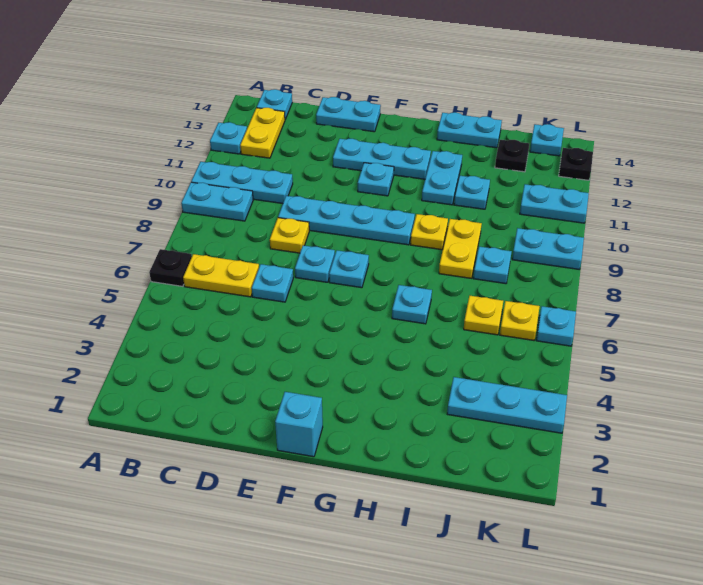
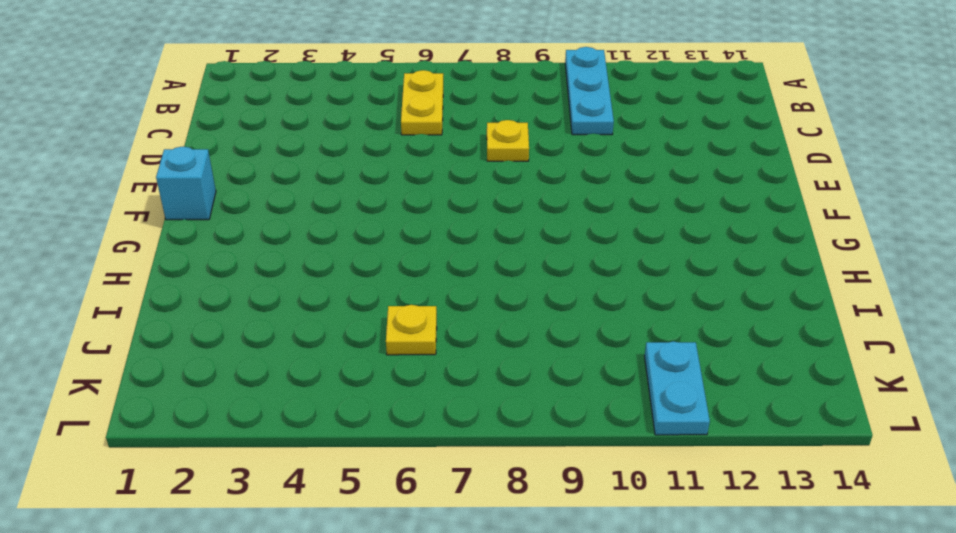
none -> black plate A6 level 1
none -> cyan plate A9:B9 level 1
none -> cyan plate A12 level 1
none -> yellow plate B12:B13 level 1

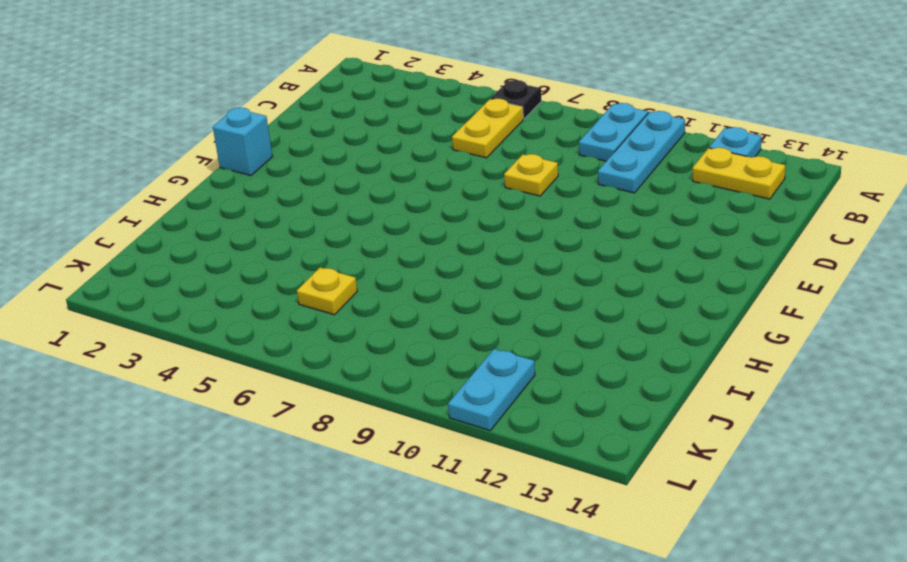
none -> cyan plate B14 level 1
none -> cyan plate D6 level 1
none -> cyan plate D9:G9 level 1
none -> cyan plate D14:E14 level 1

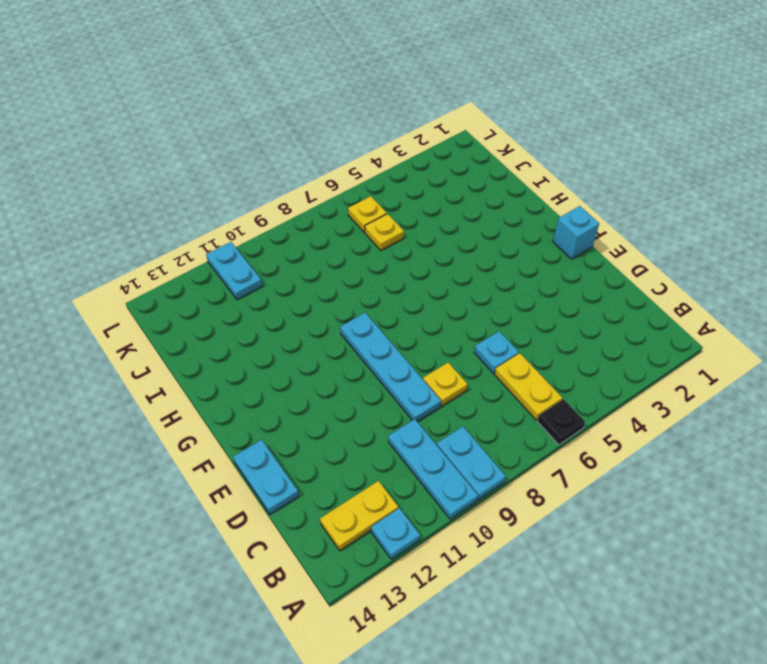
none -> cyan plate B14 level 1
none -> cyan plate E7 level 1
none -> cyan plate E12:G12 level 1
none -> cyan plate F7 level 1

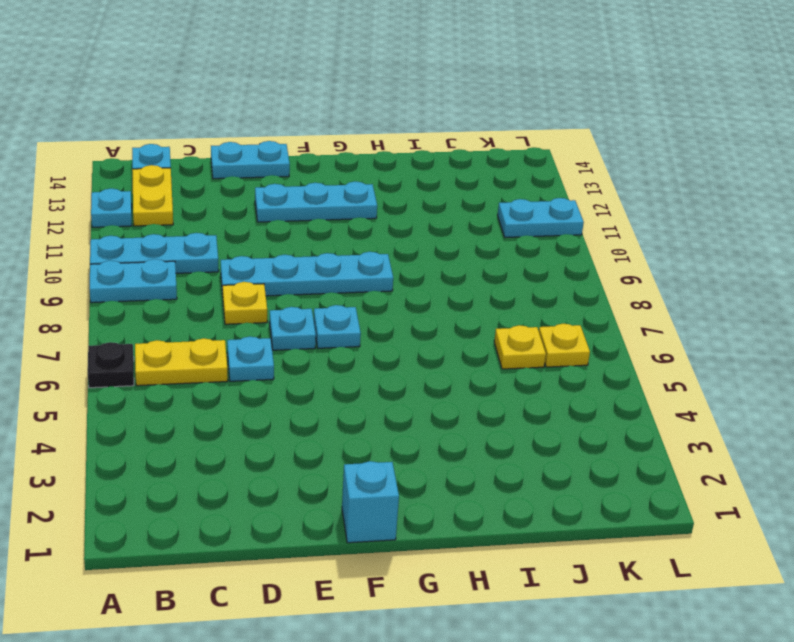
none -> cyan plate F11 level 1
none -> cyan plate H6 level 1
none -> yellow plate H9 level 1
none -> cyan plate H11:H12 level 1

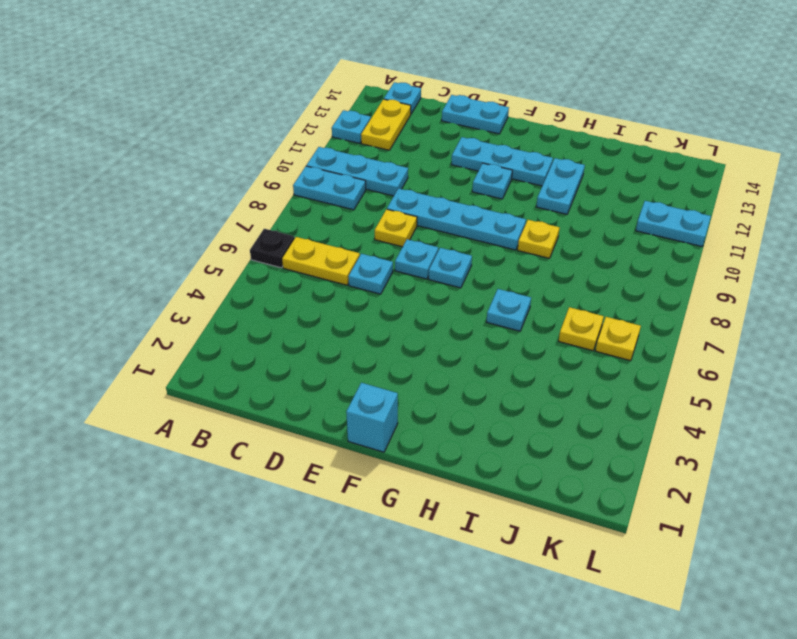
none -> cyan plate H14:I14 level 1
none -> yellow plate I8:I9 level 1
none -> cyan plate I11 level 1
none -> cyan plate J3:L3 level 1

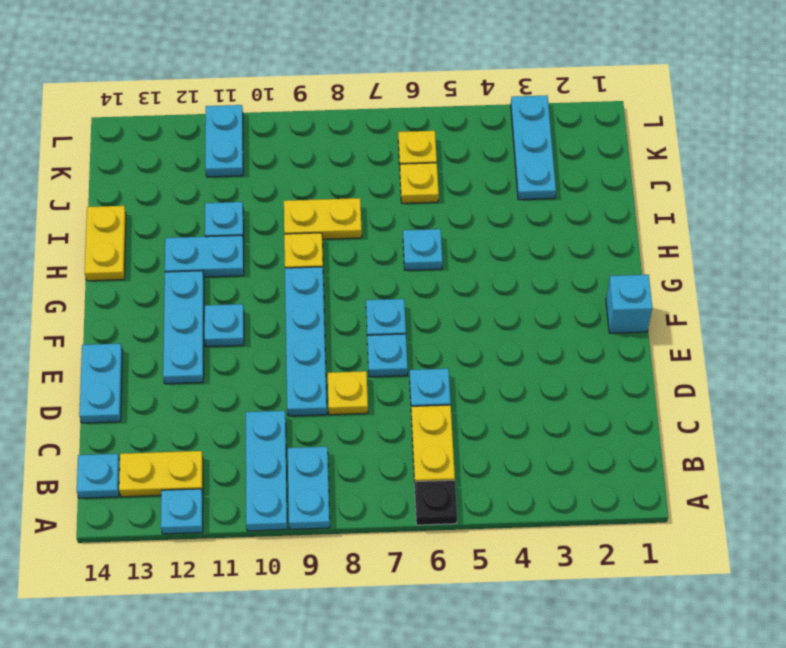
yellow plate H14:I14 level 1 -> cyan plate H14:I14 level 1
none -> cyan plate J8 level 1
none -> black plate J13 level 1
none -> cyan plate K9:L9 level 1
none -> cyan plate K14 level 1

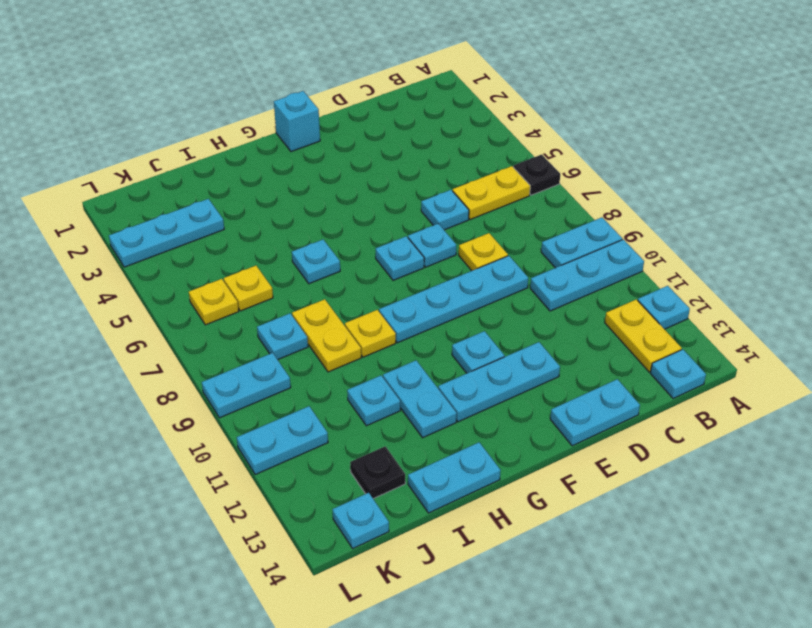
none -> cyan plate L6 level 1
none -> black plate L13 level 1

